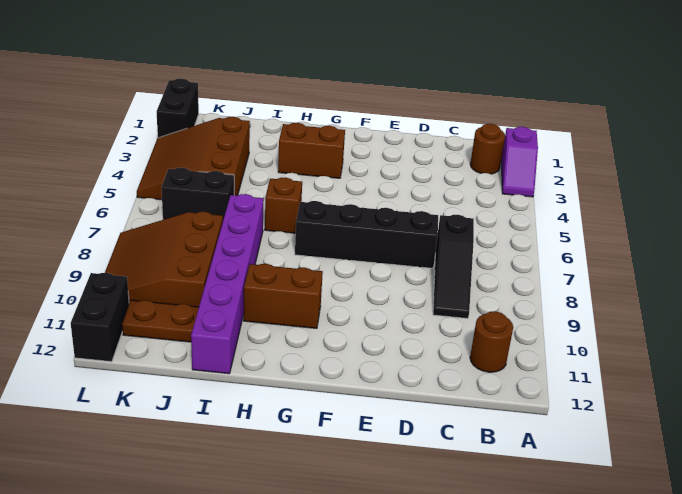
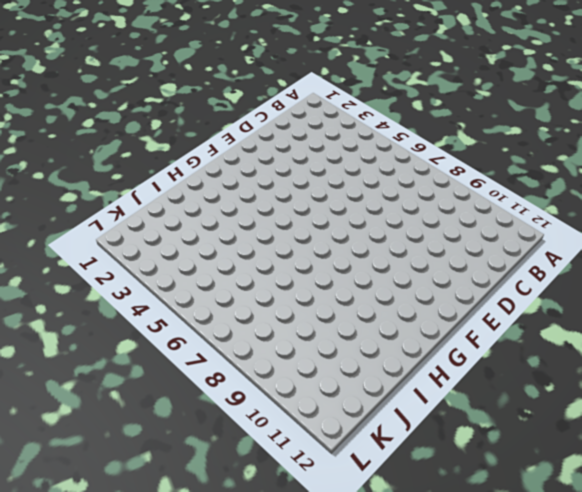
none -> purple slope A2:A3 level 1 top 2
none -> brown round brick B2 level 1
none -> brown round brick B11 level 1

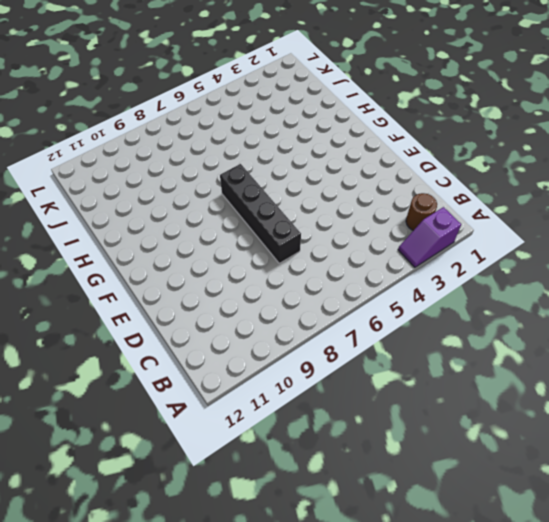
none -> brown round brick B11 level 1
none -> black slope C7:C9 level 1 top 7
none -> brown brick G3:H3 level 1

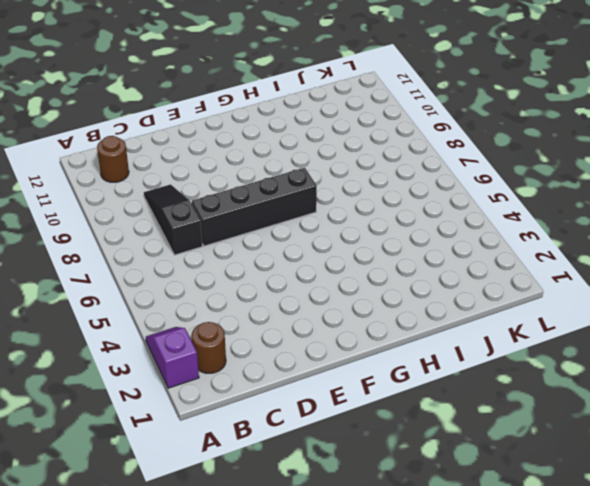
none -> brown brick G3:H3 level 1
none -> brown brick G10:H10 level 1
none -> brown brick H6 level 1

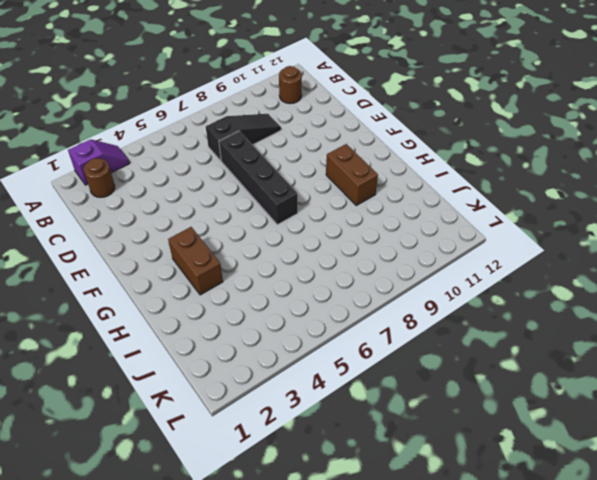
none -> brown brick H6 level 1
none -> purple brick I7:I12 level 1
none -> brown slope J3:L5 level 1 top J

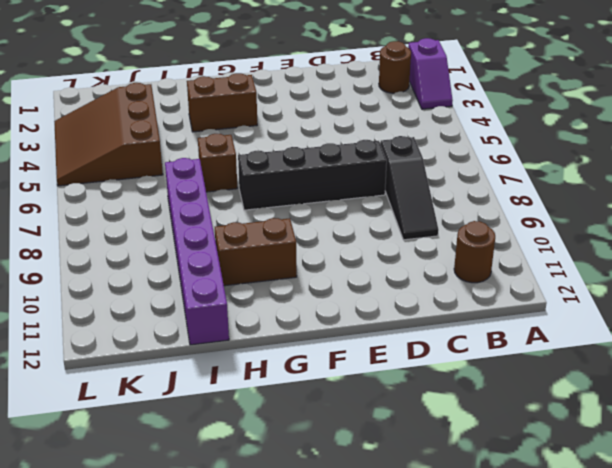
none -> black brick J6:K6 level 1
none -> brown slope J8:L10 level 1 top J
none -> brown plate J11:K11 level 1

